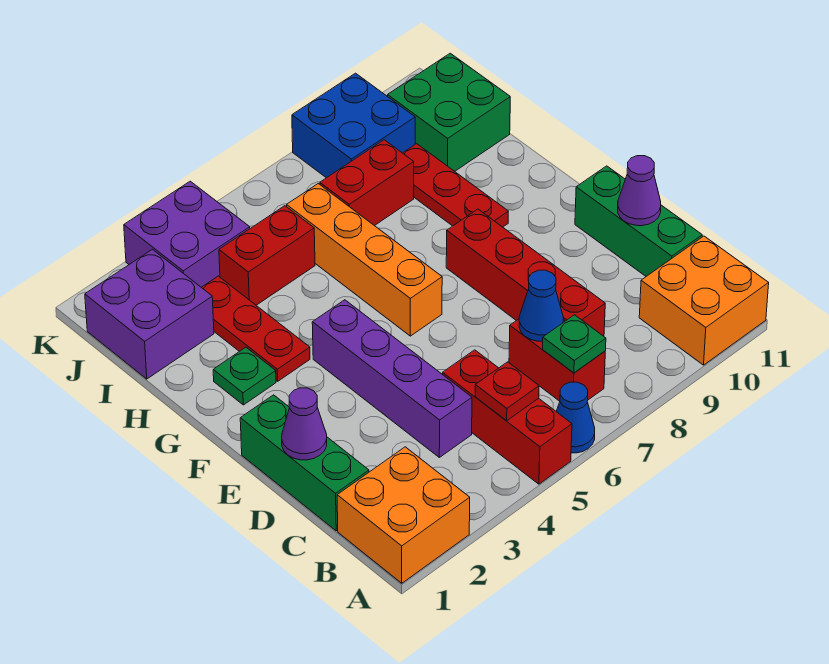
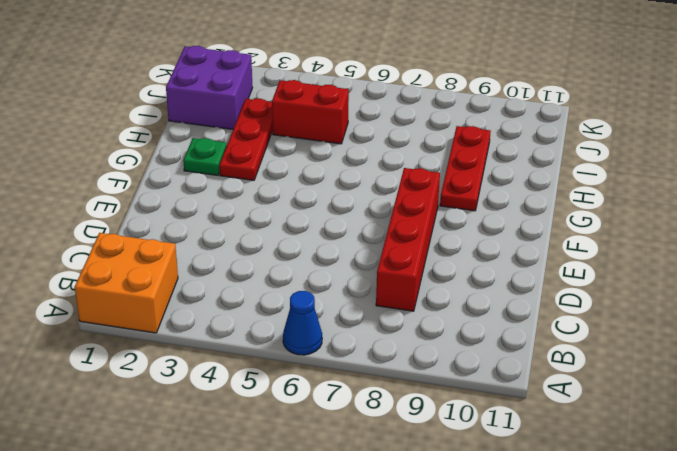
none -> red brick A5:C5 level 1
none -> orange brick A10:B11 level 1
none -> red brick B7:C7 level 1

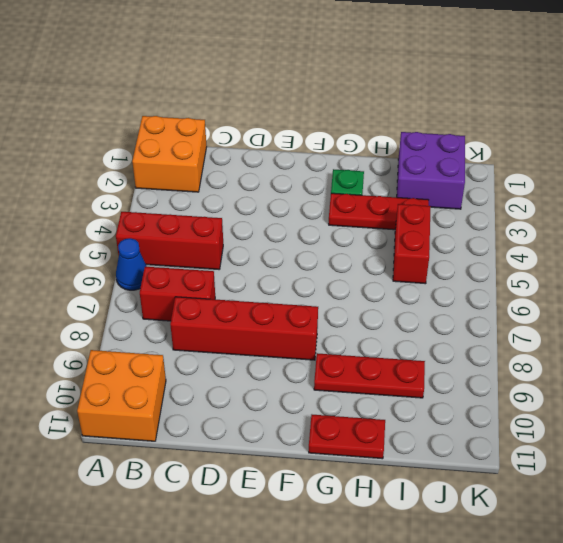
red plate G11:H11 level 1 -> none
none -> green brick C1:E1 level 1
none -> purple brick C4:F4 level 1
none -> green brick C11:E11 level 1

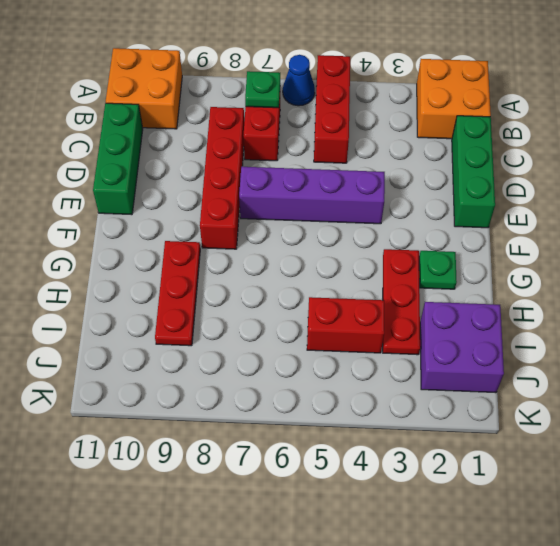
purple brick E4:E7 level 1 -> purple brick C4:F4 level 1
none -> orange brick F6:I6 level 1
none -> red brick I7:I8 level 1
none -> green brick I10:J11 level 1

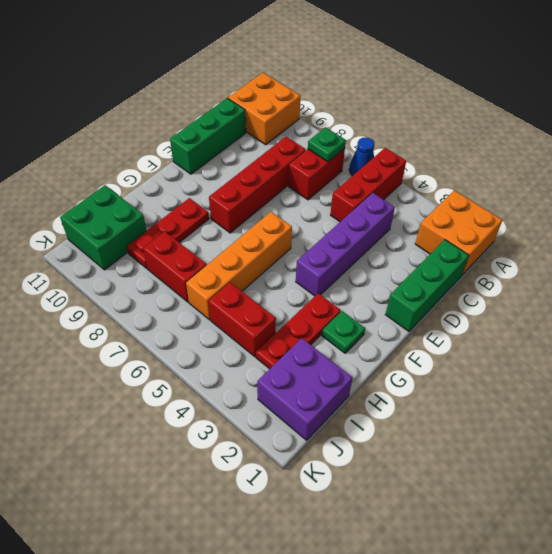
none -> purple brick J3:K4 level 1
none -> blue brick J8:K9 level 1
none -> red plate B5 level 2

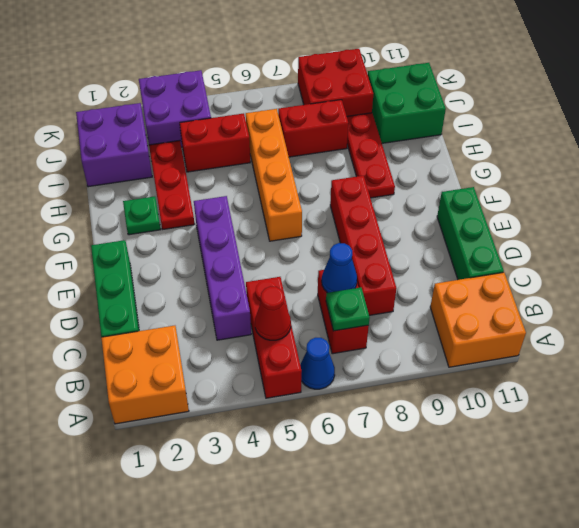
red cone B5 level 2 -> red plate B5 level 2
red brick J8:K9 level 1 -> blue brick J8:K9 level 1
none -> purple cone D1 level 2
none -> purple cone D11 level 2

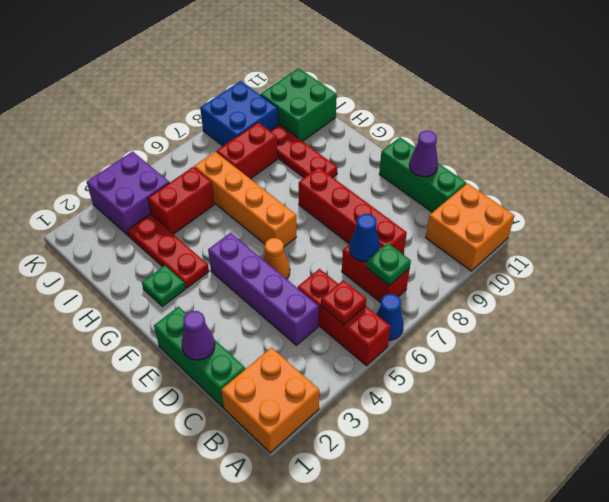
orange cone E5 level 1 -> none
none -> purple brick I1:J2 level 1

